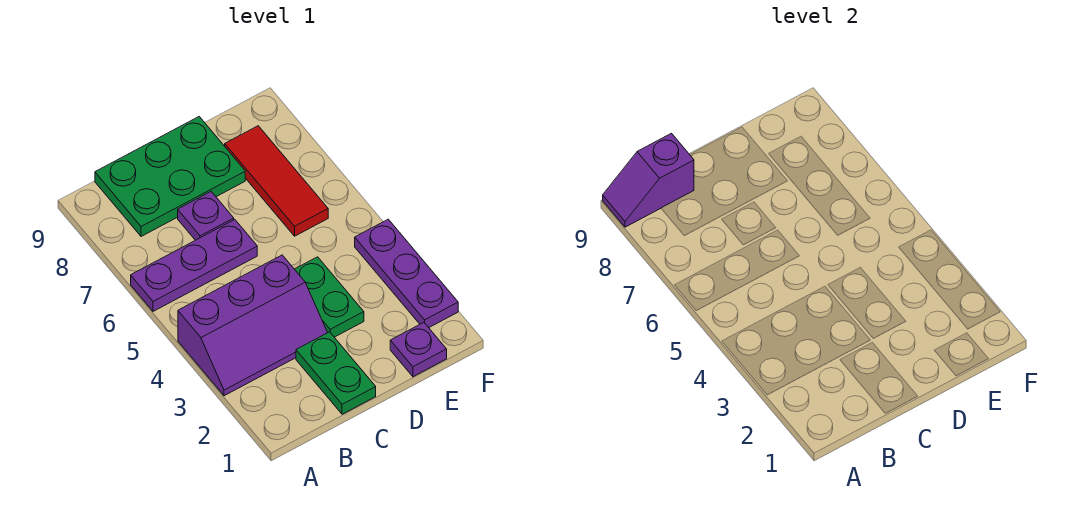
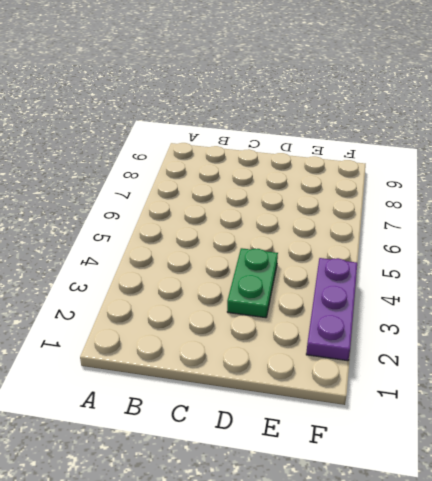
none -> purple slope A3:C4 level 1 top 4
none -> purple plate A6:C6 level 1

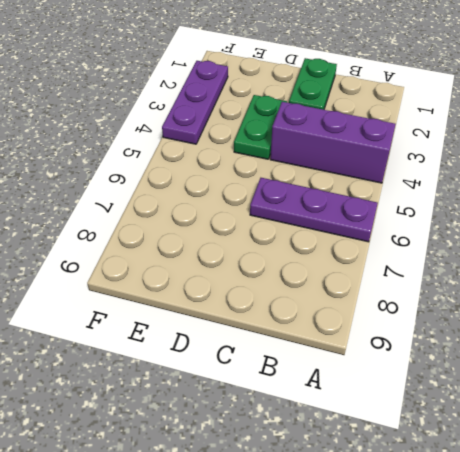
none -> green plate B8:D9 level 1
none -> purple plate C7 level 1

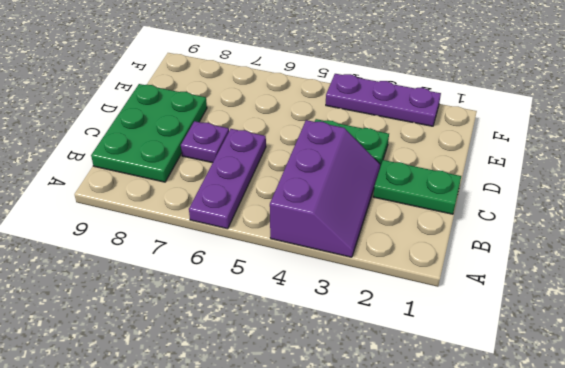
none -> purple plate E1 level 1
none -> red tile E6:E8 level 1

